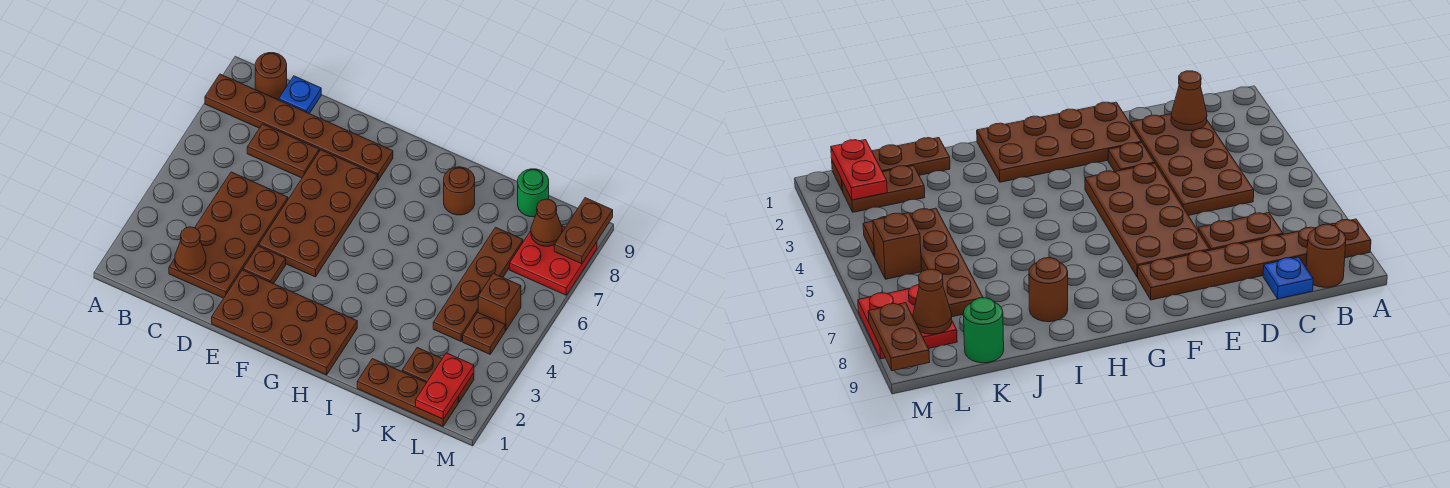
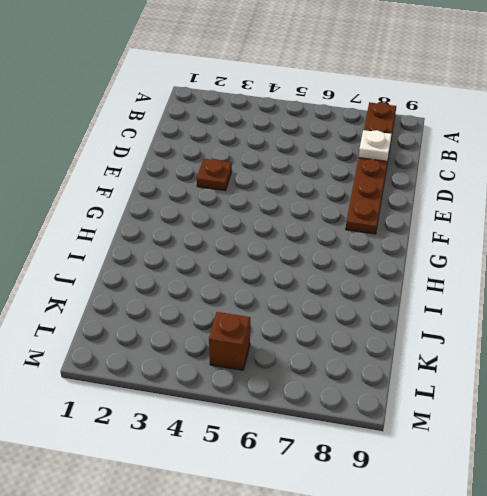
white plate C8 level 2 -> none
none -> brown round brick B9 level 1
none -> brown plate C2:D5 level 1
none -> brown plate C7:D7 level 1

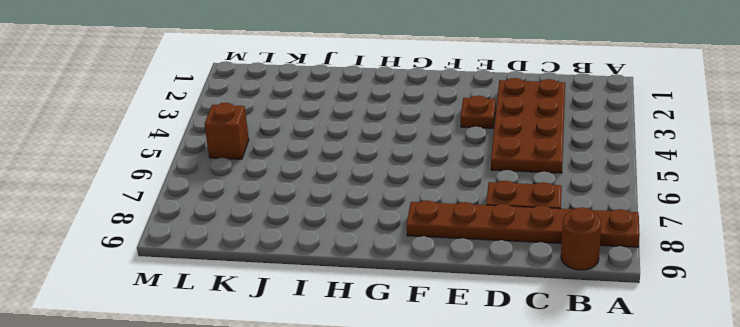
none -> blue plate C9 level 1
none -> brown plate E1:H2 level 1
none -> brown plate E4:F7 level 1

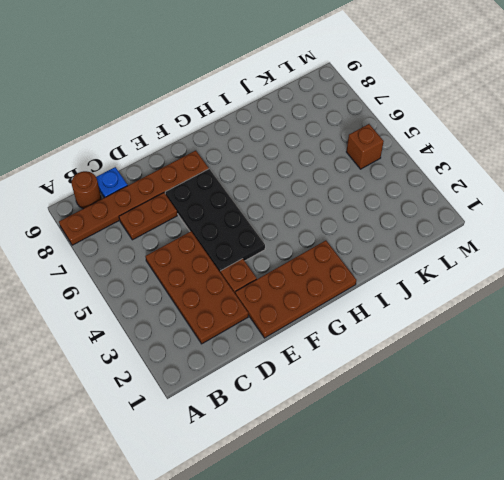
black plate E4:F7 level 1 -> brown plate E4:F7 level 1
none -> brown round brick I8 level 1
none -> brown plate J1:L1 level 1
none -> brown plate K2:L2 level 1

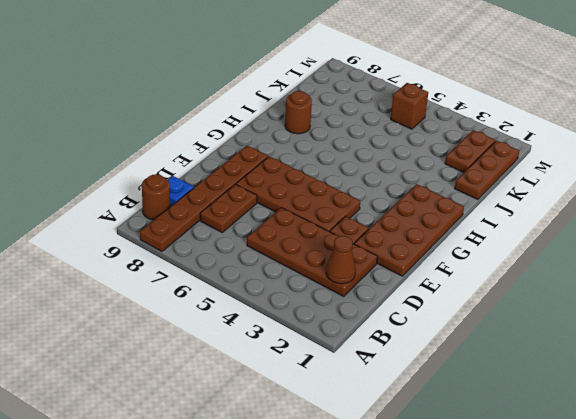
none -> brown plate K4:K7 level 1
none -> green round brick K9 level 1
none -> brown plate L4 level 1

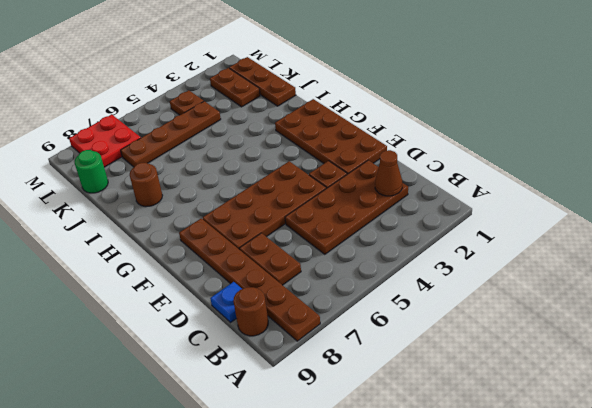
none -> brown brick L5 level 1
none -> red plate L1:L2 level 2
none -> brown cone L8 level 2

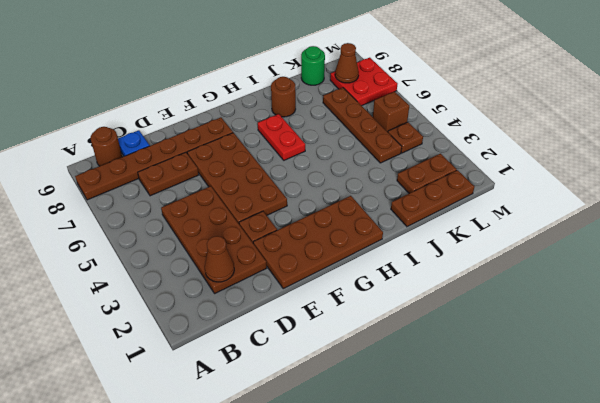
red plate H6:H7 level 1 -> red plate L1:L2 level 2
none -> brown plate M8:M9 level 2

